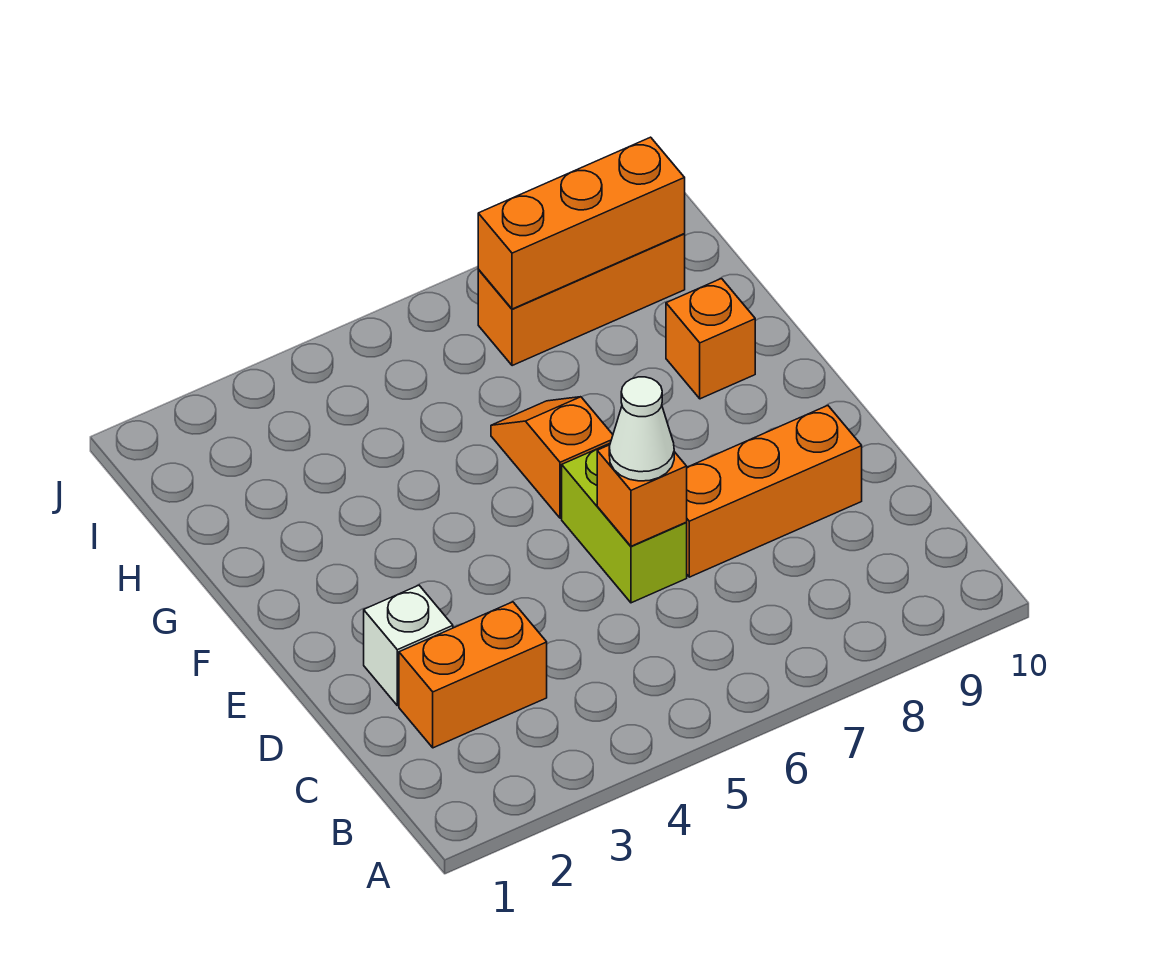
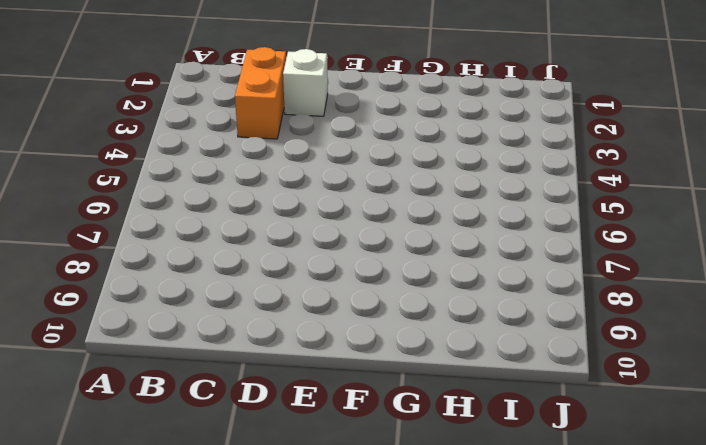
none -> lime brick D6:E6 level 1
none -> orange brick D7:D9 level 1

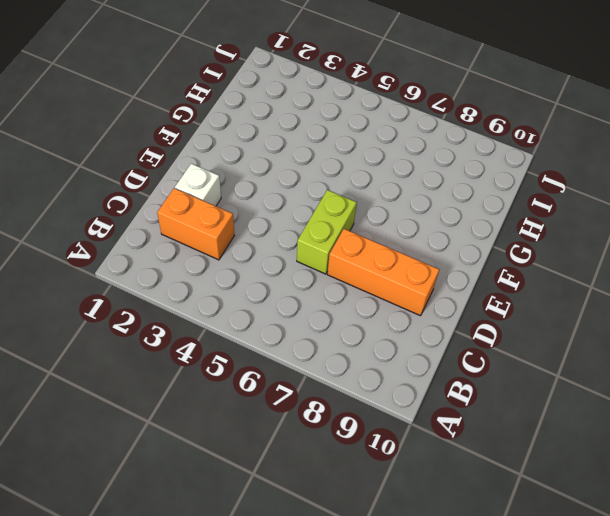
none -> orange slope F6:G6 level 1 top F
none -> orange brick G9 level 1

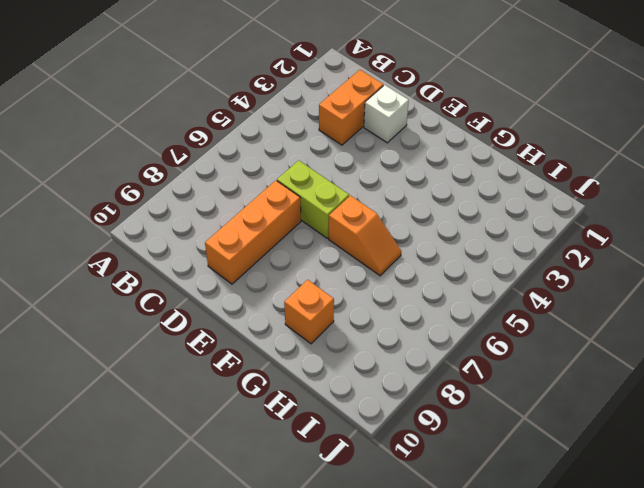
none -> orange brick I7:I9 level 1
none -> orange brick D6 level 2

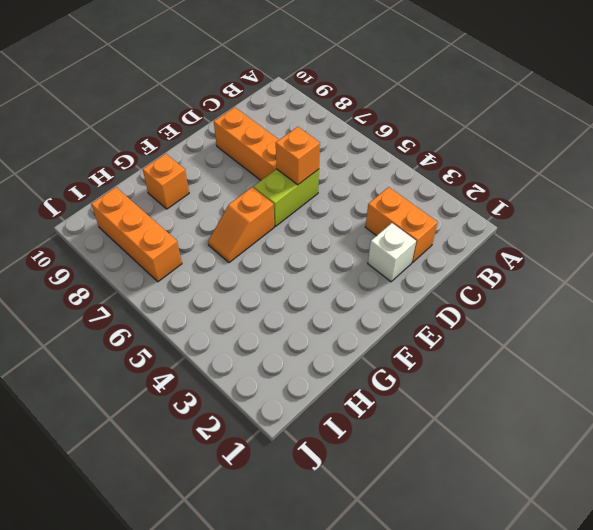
none -> orange brick I7:I9 level 2
none -> white cone D6 level 3

